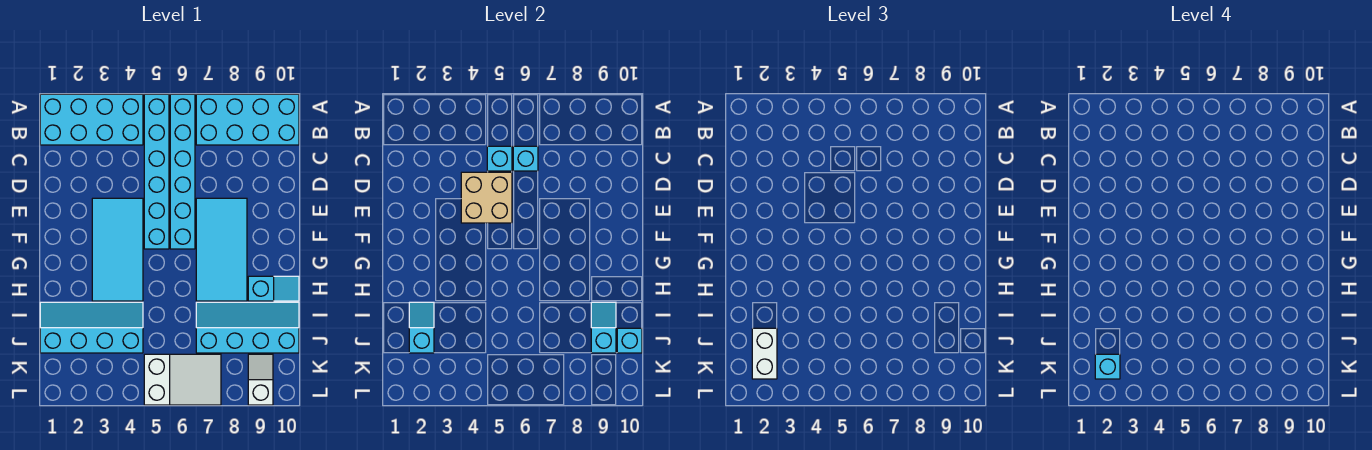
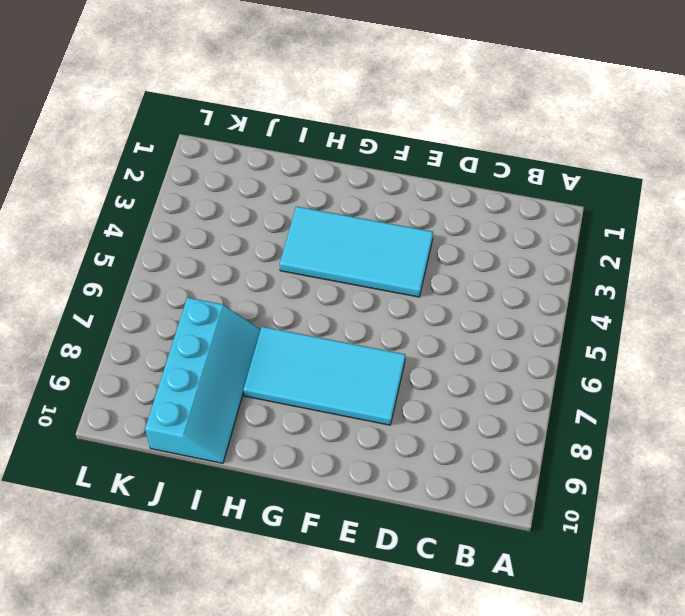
none -> cyan brick A1:B4 level 1
none -> cyan brick A5:F5 level 1
none -> cyan brick A6:F6 level 1

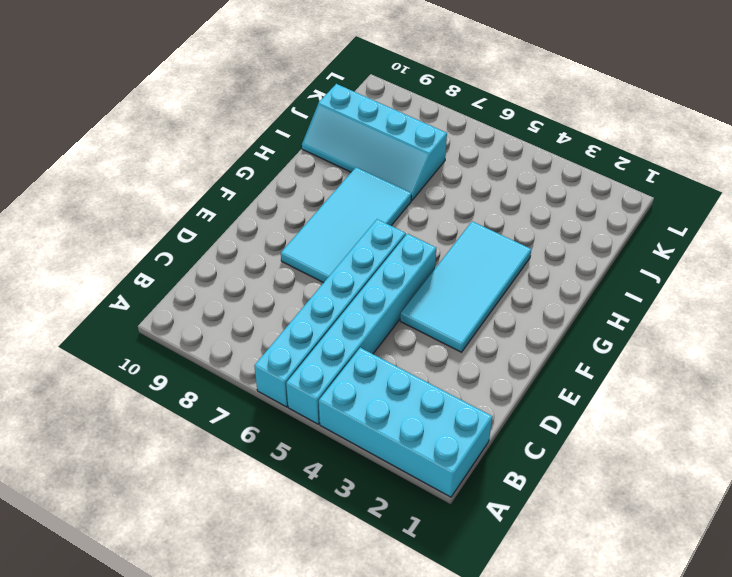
none -> cyan brick A7:B10 level 1
none -> cyan slope H9:H10 level 1 top 9
none -> cyan slope I1:J4 level 1 top J

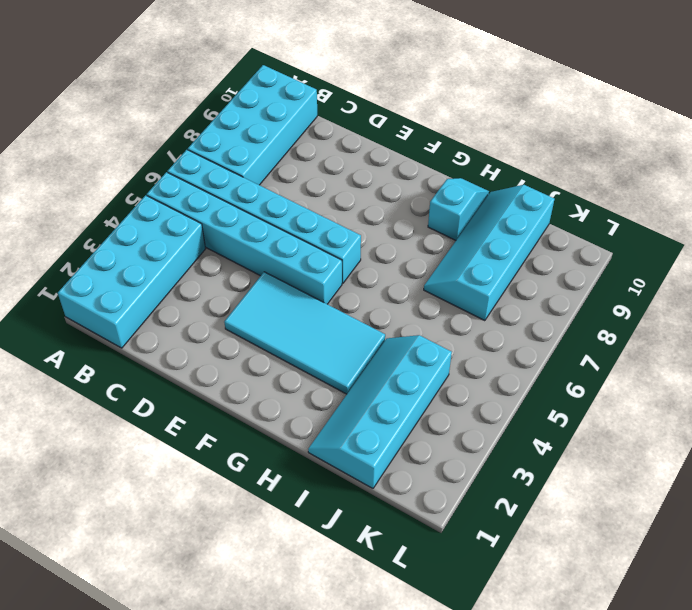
none -> cyan tile E7:H8 level 1
none -> white slope K5:L7 level 1 top 5
none -> white slope K9:L9 level 1 top L

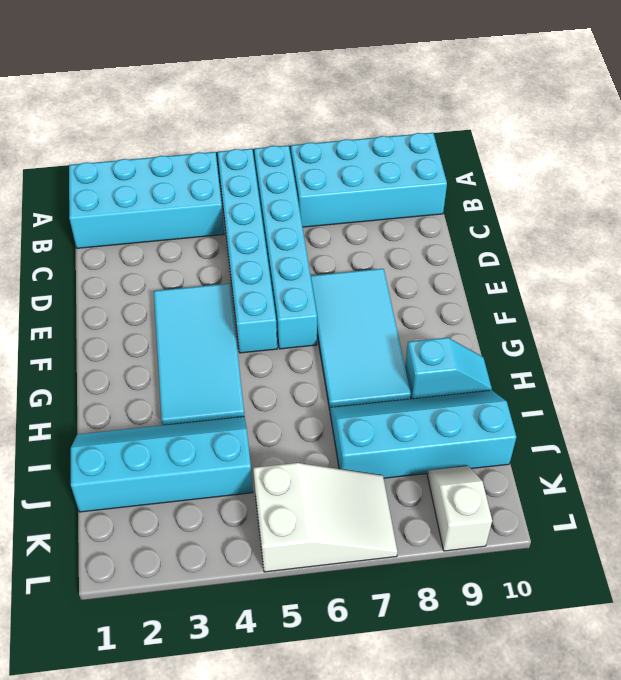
none -> cyan brick C5 level 2
none -> cyan brick C6 level 2
none -> tan brick D4:E5 level 2

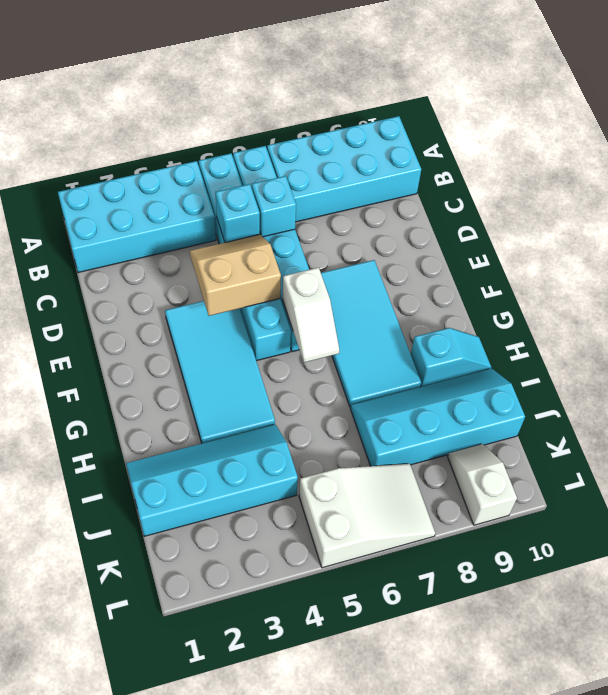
tan slope D4:E5 level 2 top E -> tan brick D4:E5 level 2
white slope F6:G6 level 2 top F -> none
none -> cyan slope I2:J2 level 2 top J
none -> cyan slope I9:J9 level 2 top J
none -> cyan brick J10 level 2

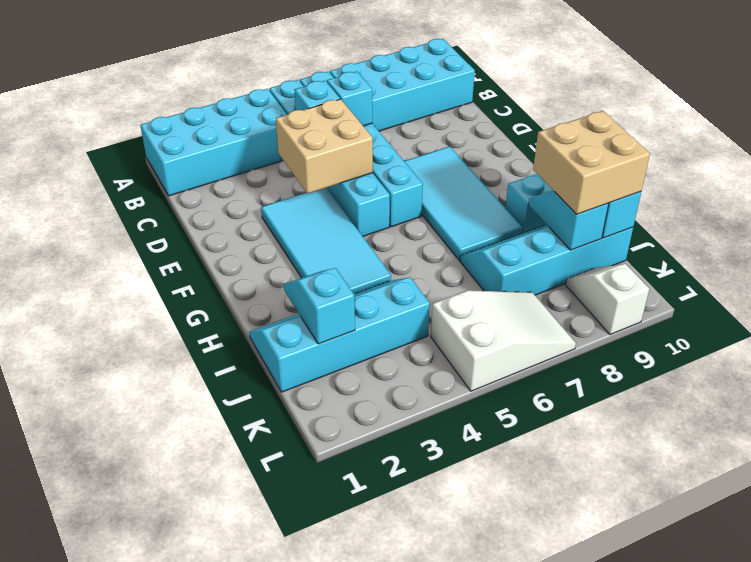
tan brick I9:J10 level 3 -> none
none -> white brick J2:K2 level 3
none -> cyan brick K2 level 4

